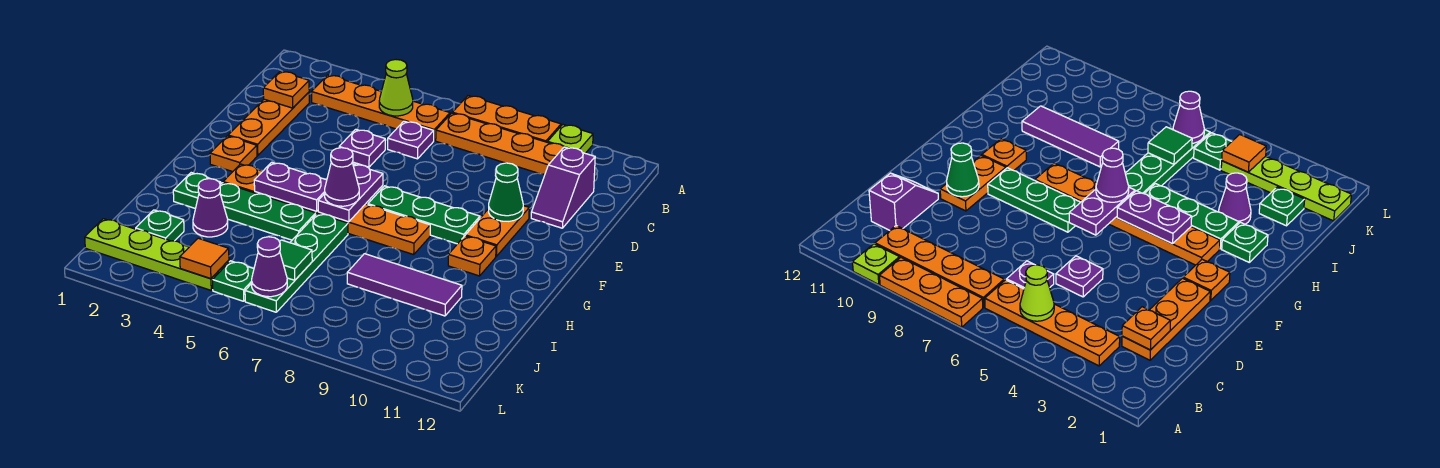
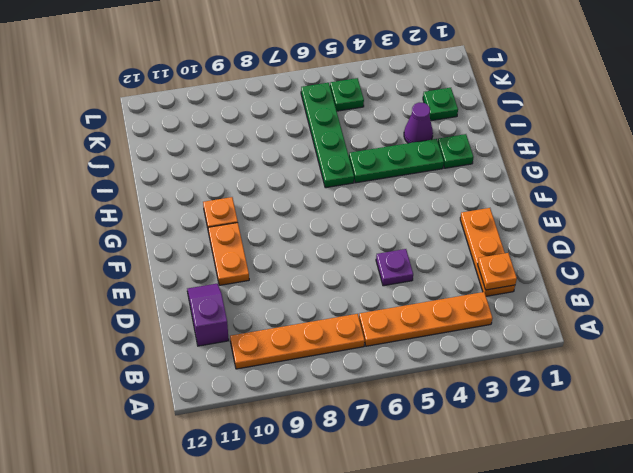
none -> orange plate A7:A9 level 1
none -> lime plate A10 level 1
none -> purple plate C6 level 1
none -> orange plate F2 level 1

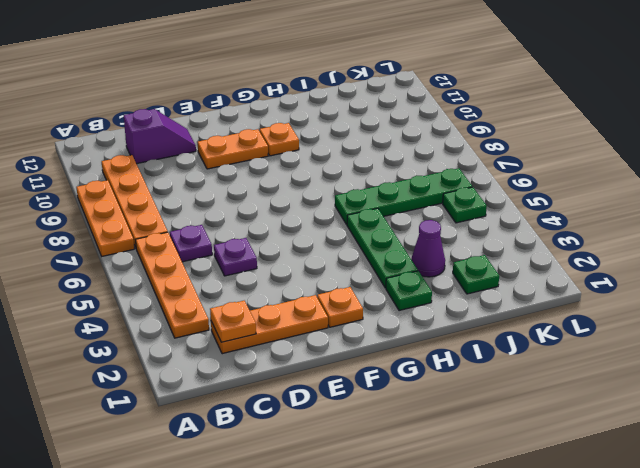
none -> lime plate A10 level 1
none -> green plate F7:F9 level 1
none -> orange plate G3:G8 level 1
none -> purple tile I8:I10 level 1

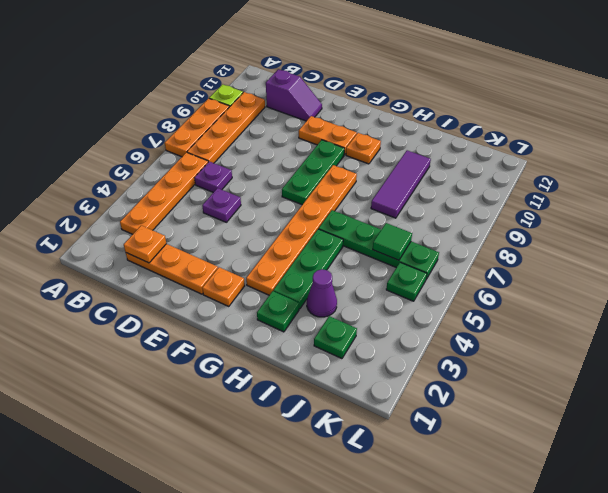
none -> lime plate K1:K4 level 1
none -> lime cone B5 level 2
none -> green cone E10 level 2
none -> purple plate F6:G6 level 2

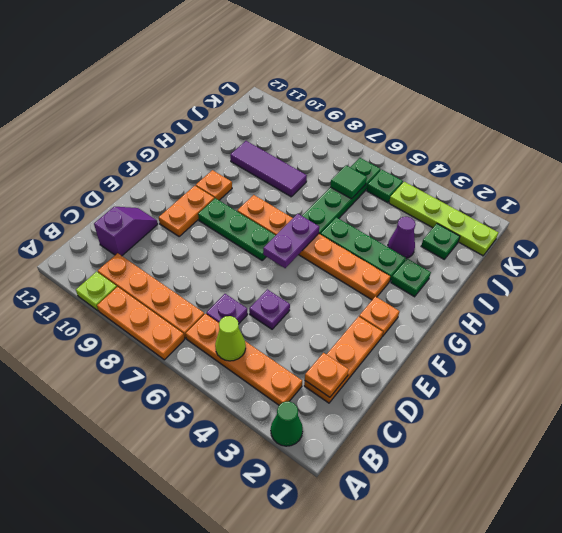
green cone A2 level 1 -> green cone E10 level 2
none -> purple plate G4:G5 level 2
none -> orange tile K4 level 2
none -> purple cone K6 level 2
none -> purple cone G6 level 3

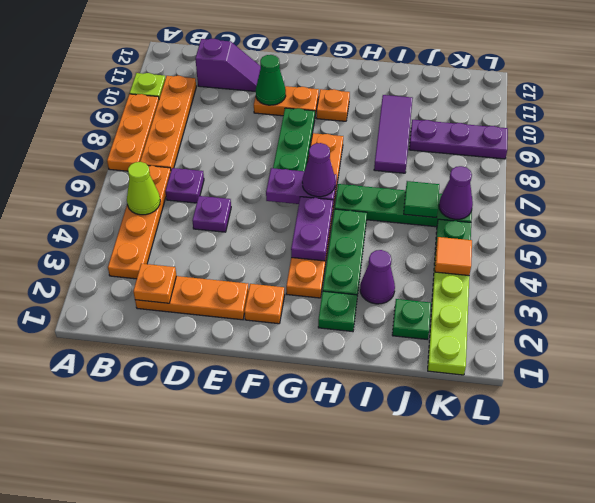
purple plate J9:L9 level 1 -> none

